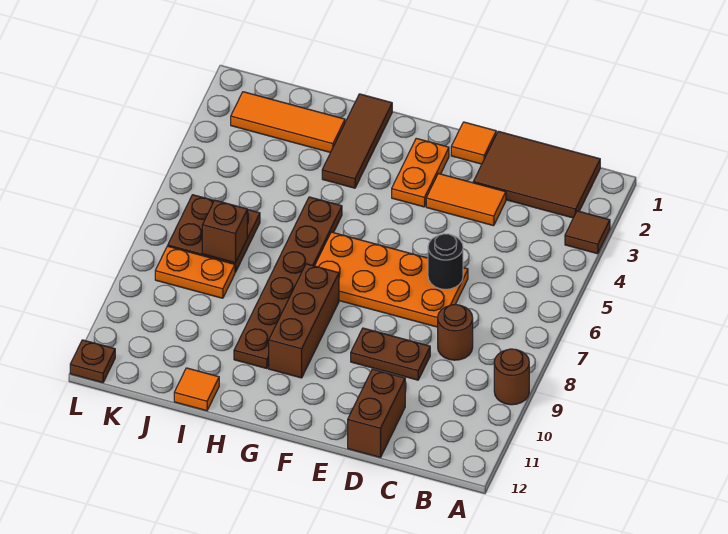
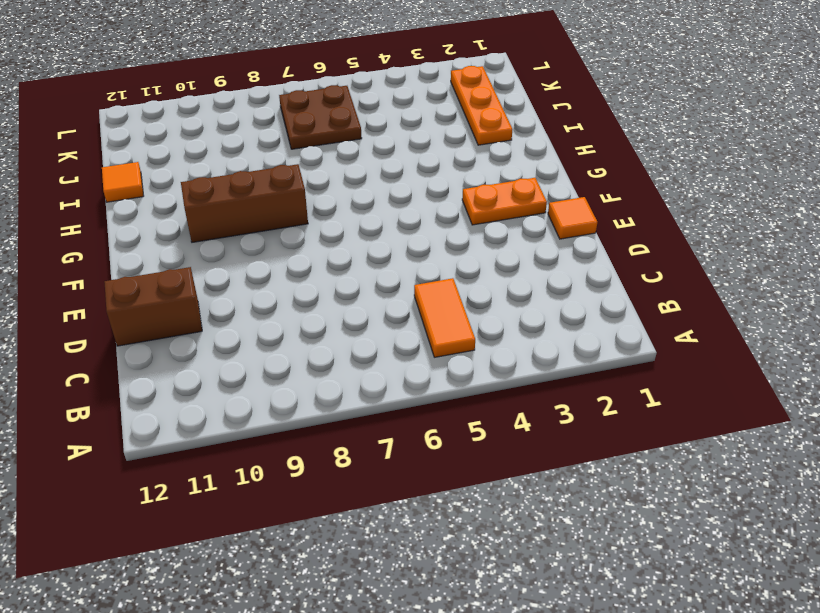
orange tile B5:C5 level 1 -> orange tile D3:E3 level 1
orange plate I2:K2 level 1 -> orange tile I2:K2 level 1
none -> brown tile A3 level 1
none -> brown round brick A9 level 1
none -> brown tile B1:D2 level 1

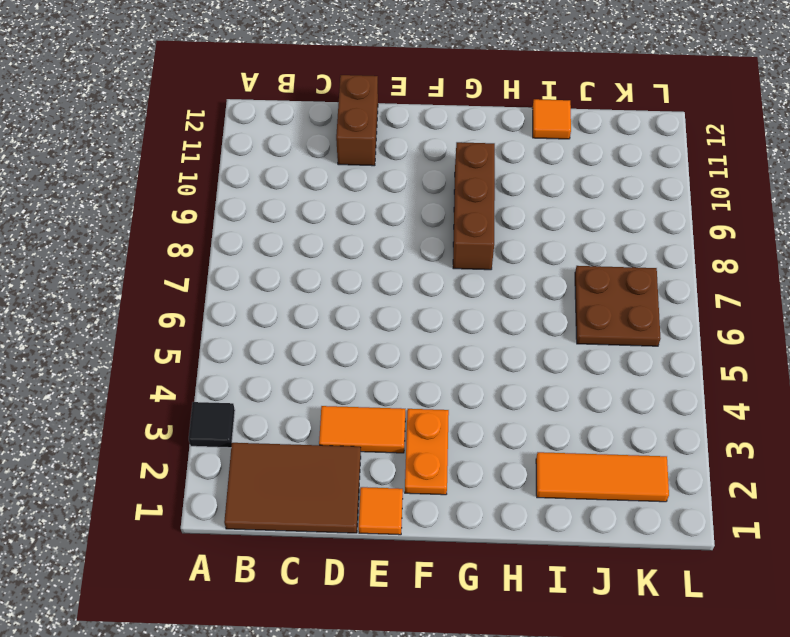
black tile A3 level 1 -> brown tile A3 level 1
none -> brown round brick A9 level 1
none -> brown round brick C8 level 1
none -> orange plate D6:G7 level 1

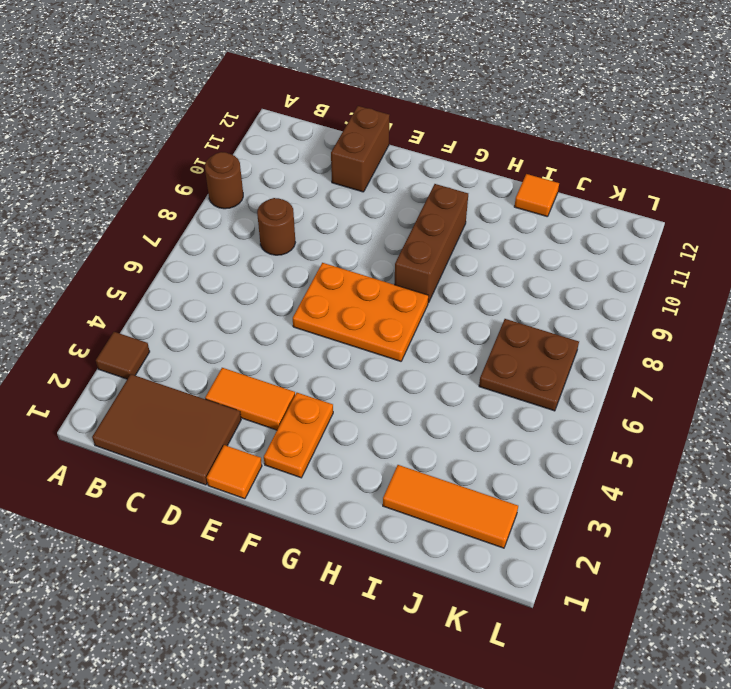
orange plate E6:G7 level 1 -> orange plate D6:G7 level 1
none -> brown plate D9:E9 level 1
none -> brown tile H1:H3 level 1
none -> brown plate H5:H10 level 1

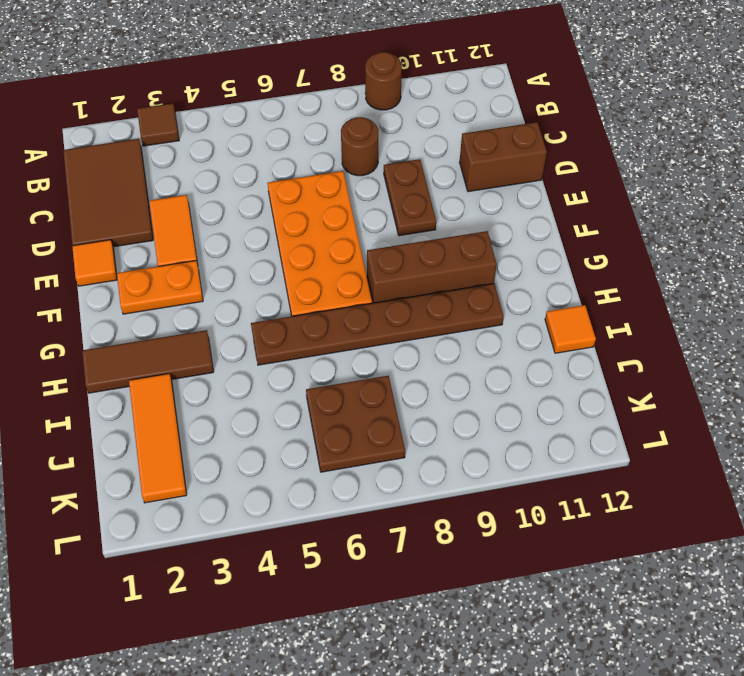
none -> orange plate J8:K8 level 1
none -> brown plate L12 level 1
none -> black round brick D6 level 2

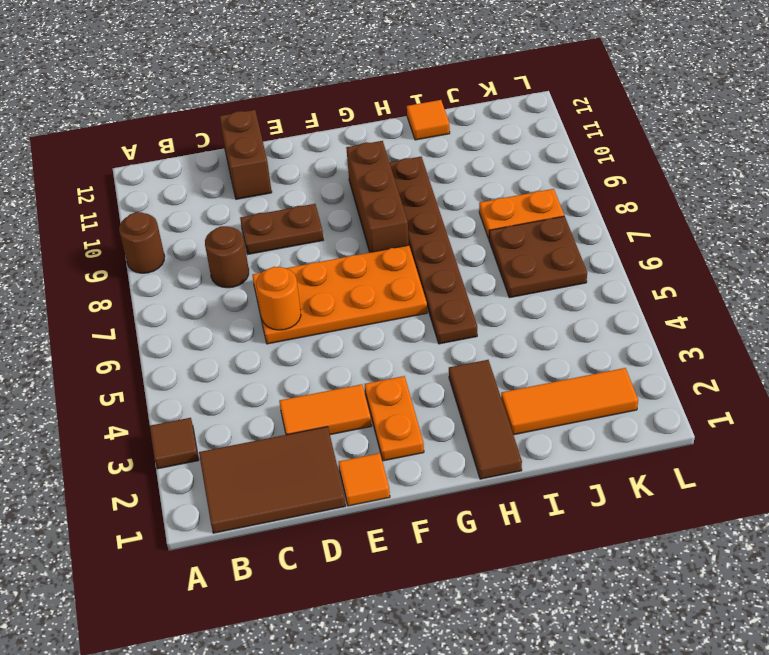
orange round brick D6 level 2 -> black round brick D6 level 2
none -> brown plate L12 level 1
none -> brown brick J7 level 2

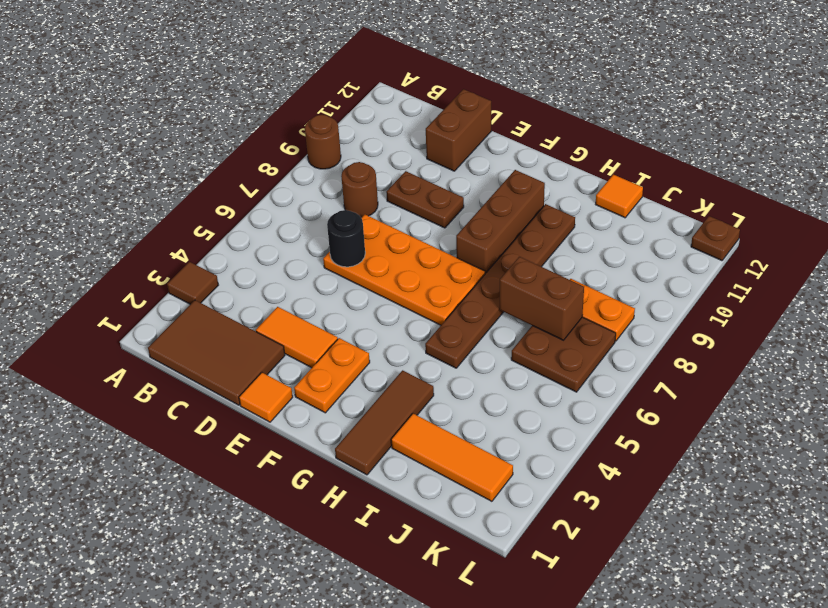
brown brick I7:J7 level 2 -> brown brick J7 level 2

